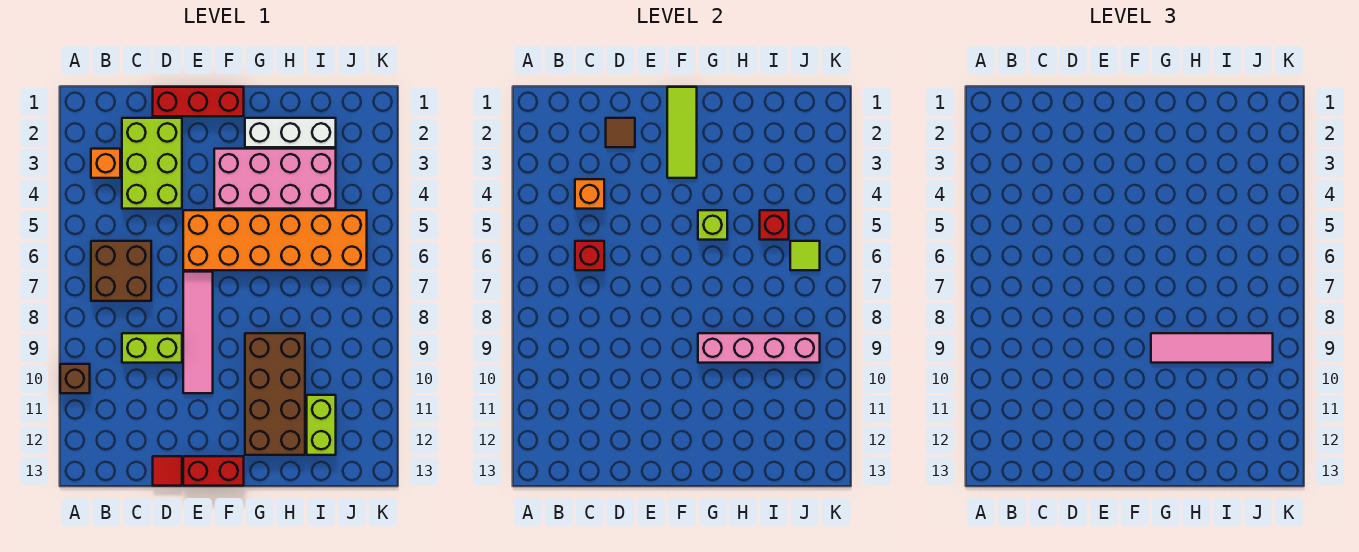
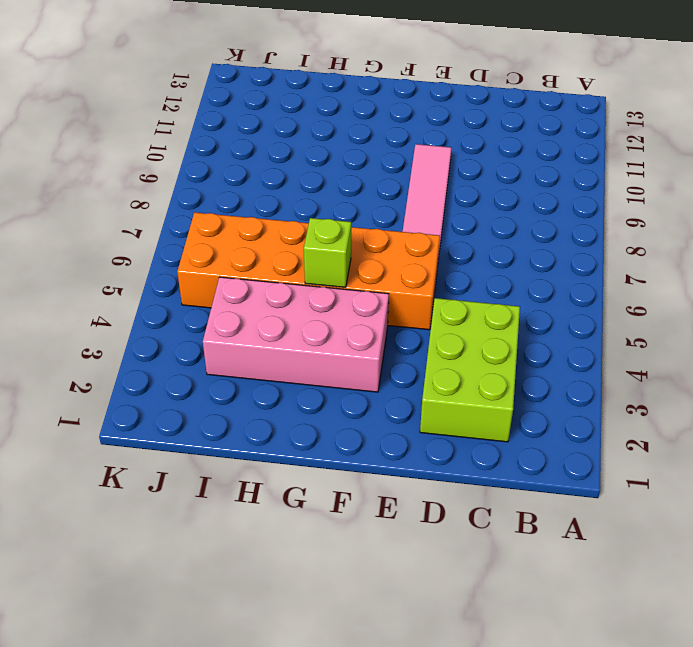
none -> brown brick A10 level 1
none -> orange brick B3 level 1
none -> brown brick B6:C7 level 1

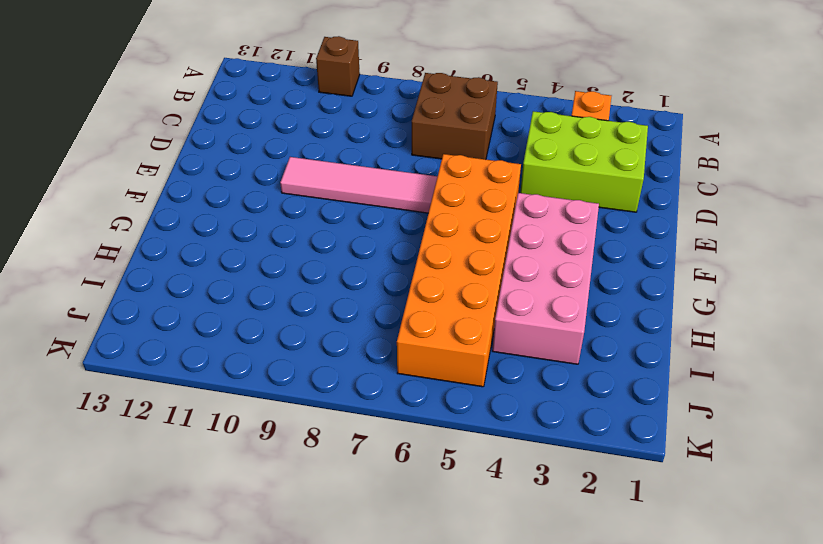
none -> lime brick C9:D9 level 1
none -> red brick D1:F1 level 1
none -> red tile D13 level 1

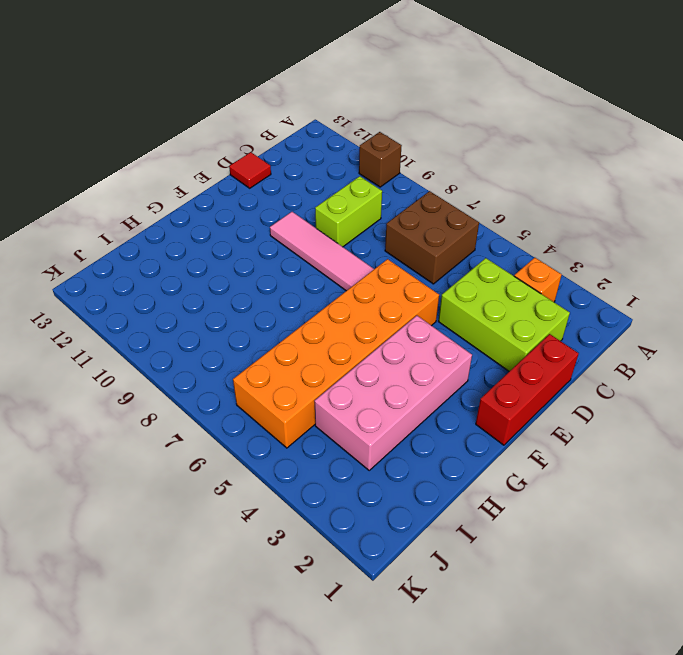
none -> red brick E13:F13 level 1
none -> white brick G2:I2 level 1
none -> brown brick G9:H12 level 1

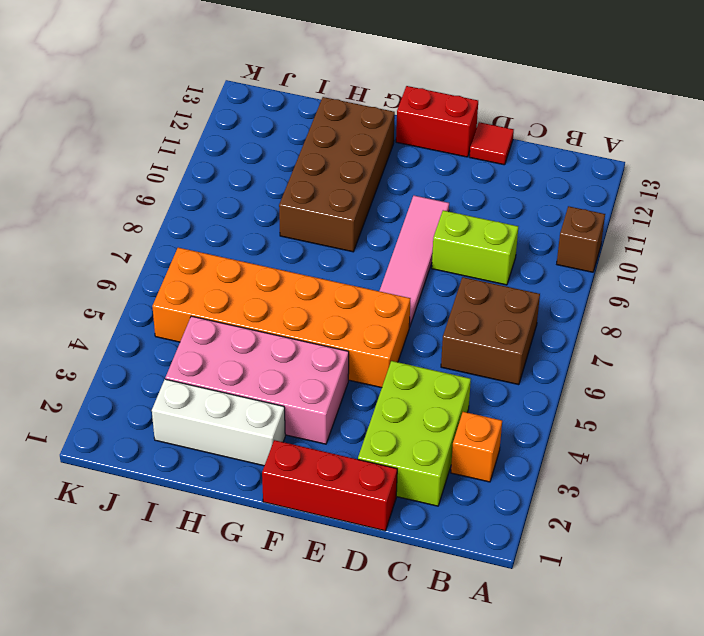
none -> lime brick I11:I12 level 1
none -> orange brick C4 level 2
none -> red brick C6 level 2

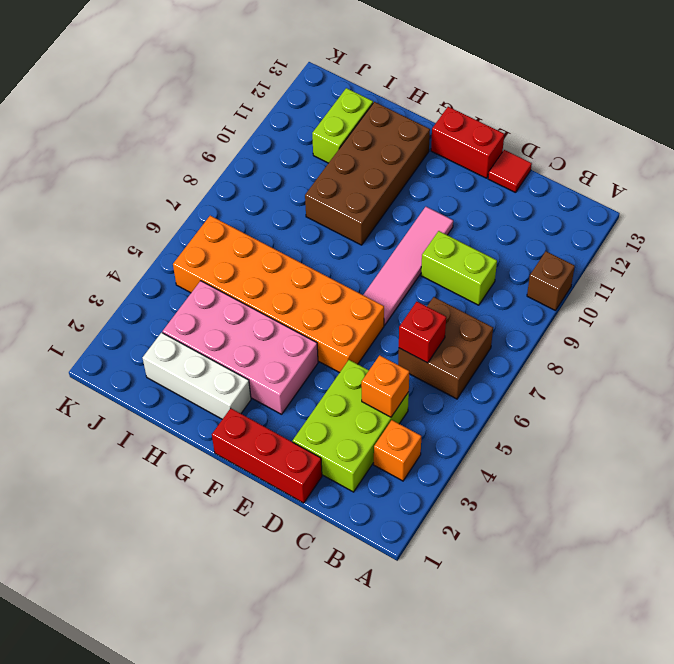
none -> brown tile D2 level 2
none -> lime tile F1:F3 level 2
none -> lime brick G5 level 2

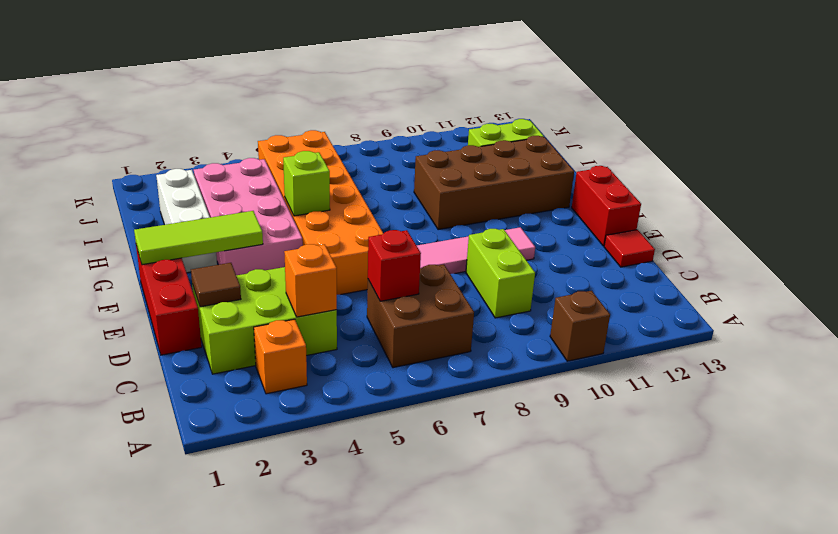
none -> pink brick G9:J9 level 2
none -> red brick I5 level 2
none -> lime tile J6 level 2

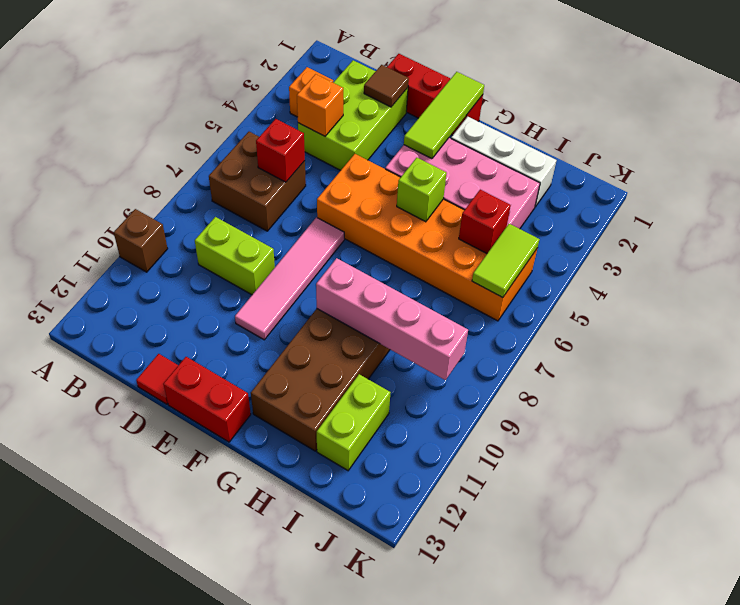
lime tile J5:J6 level 2 -> lime tile J6 level 2
none -> pink tile G9:J9 level 3

